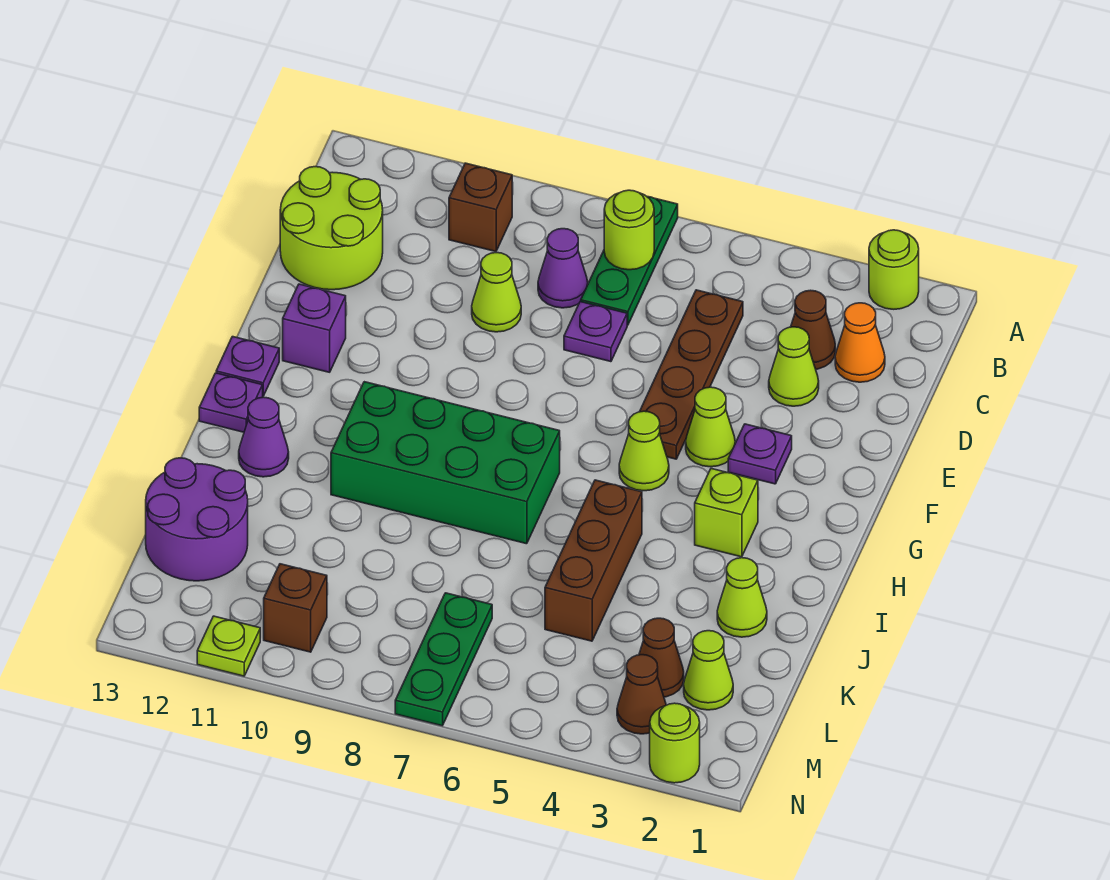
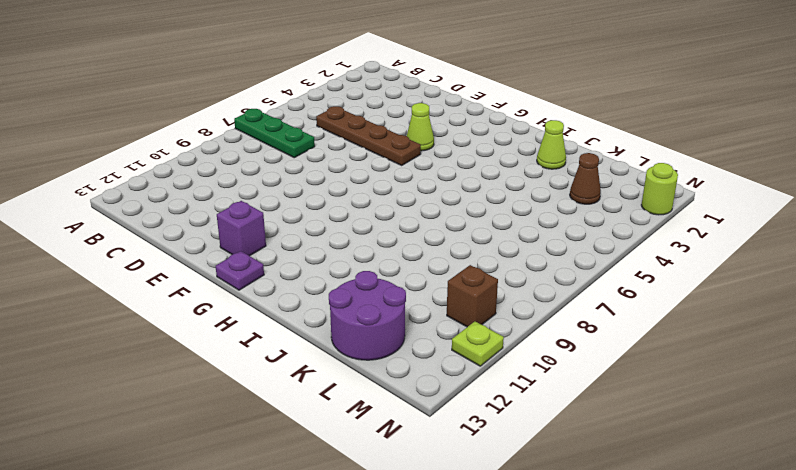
none -> lime round brick A2 level 1
none -> brown brick B10 level 1
none -> orange cone C2 level 1
none -> brown cone C3 level 1

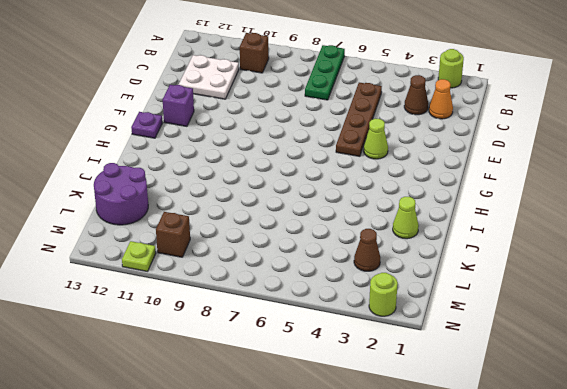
white plate C11:D12 level 1 -> lime round brick C12:D13 level 1
none -> purple cone C8 level 1
none -> lime cone D3 level 1
none -> purple plate D7 level 1
none -> lime cone D9 level 1

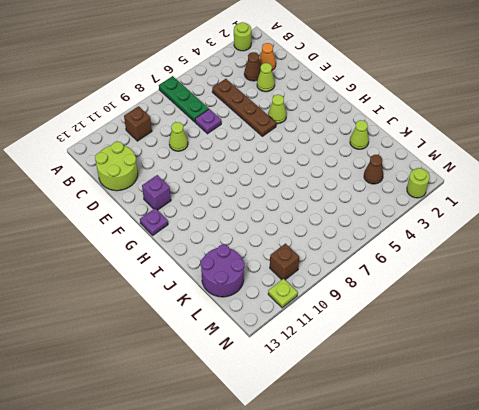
none -> purple cone C8 level 1
none -> purple plate F3 level 1
none -> lime cone G5 level 1
none -> lime brick H3 level 1

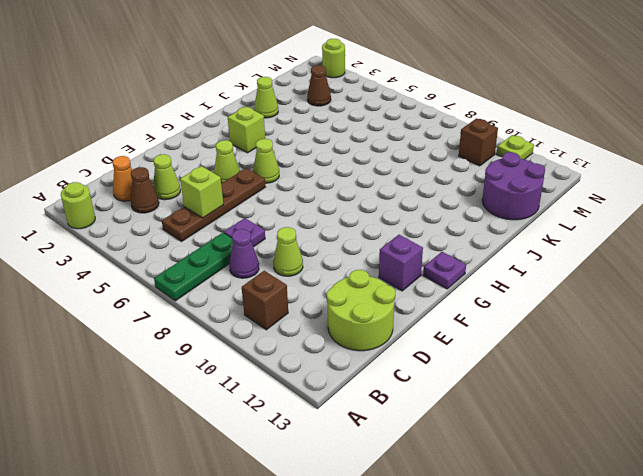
lime brick D5 level 2 -> none
none -> purple plate F3 level 1
none -> green brick H7:I10 level 1
none -> purple plate H13 level 1
none -> brown brick I5:K5 level 1

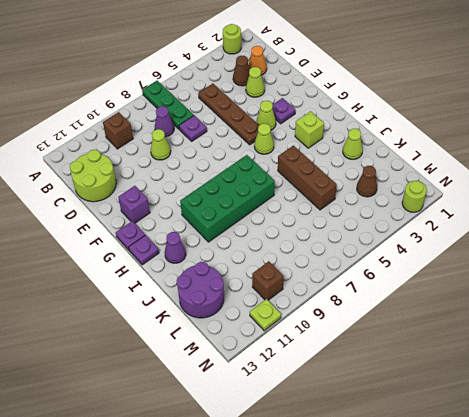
none -> lime cone L2 level 1
none -> green plate L7:N7 level 1
none -> brown cone M3 level 1
none -> lime round brick B7 level 2

